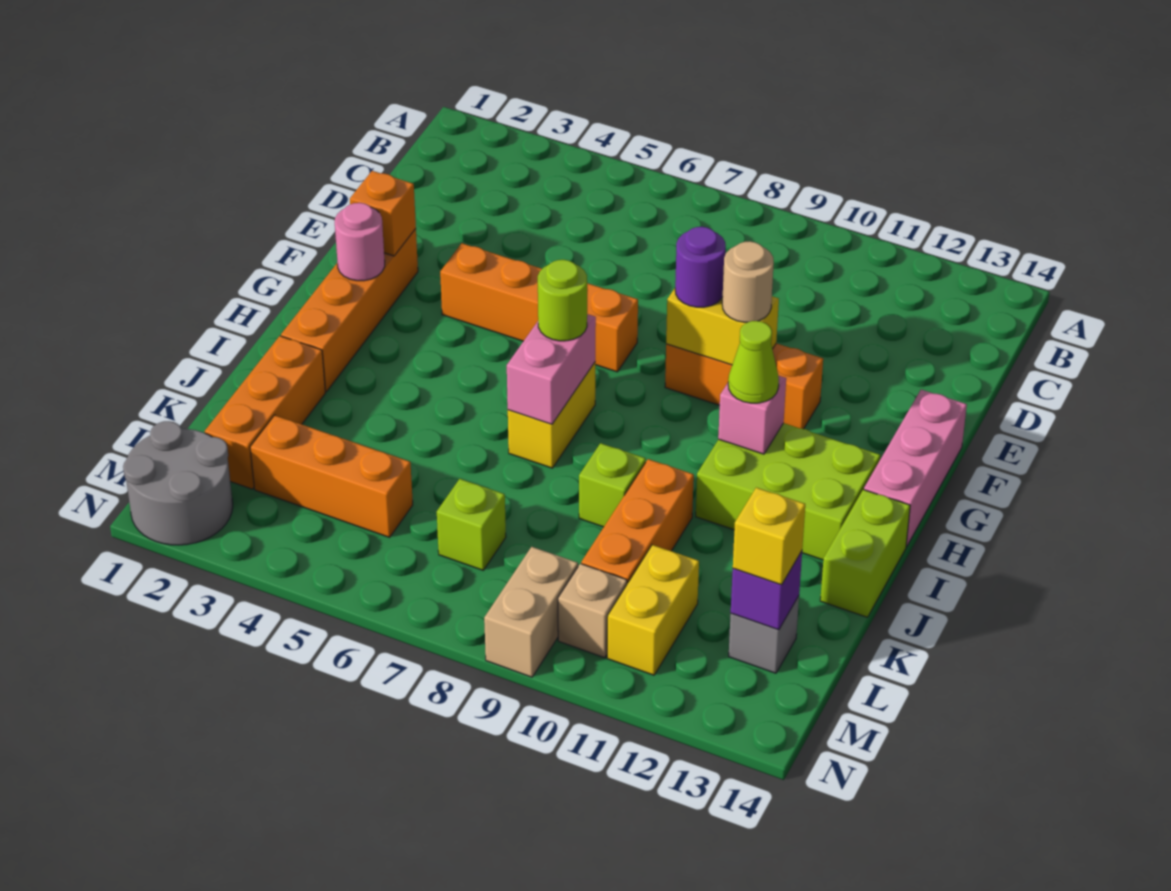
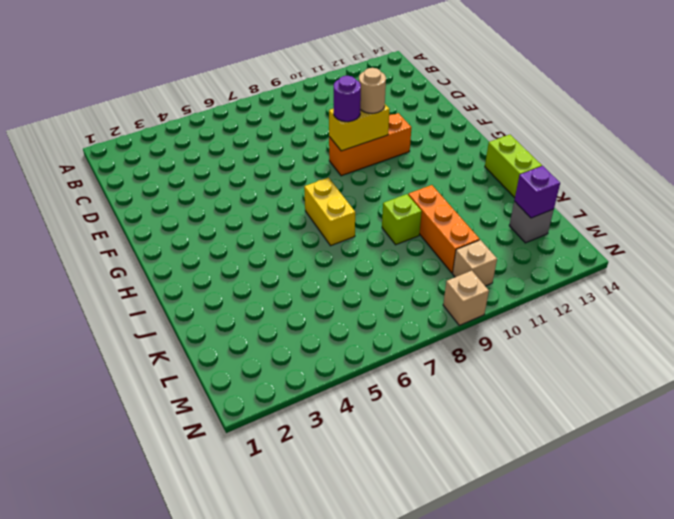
tan brick N9 level 1 -> tan brick M9:N9 level 1
none -> orange brick F2:I2 level 1
none -> orange brick F4:F7 level 1
none -> pink brick F14:H14 level 1

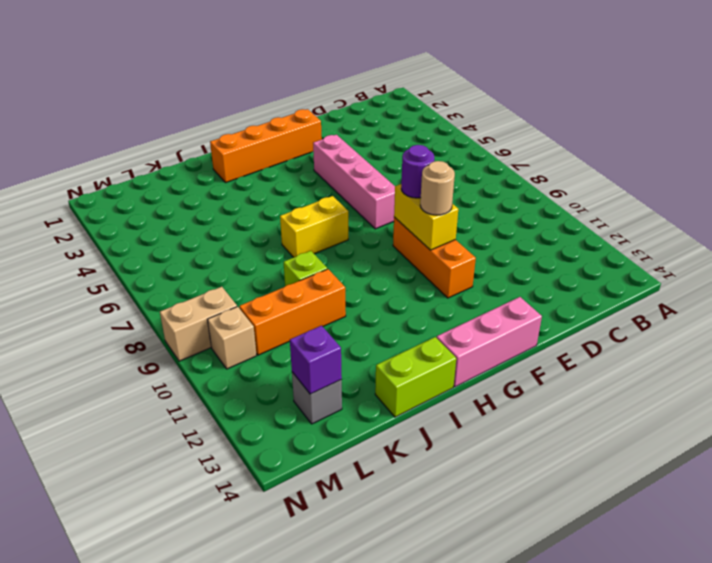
pink brick F4:F7 level 1 -> orange brick F4:F7 level 1
none -> lime brick H11:I13 level 1
none -> orange brick J2:L2 level 1
none -> orange brick L3:L5 level 1

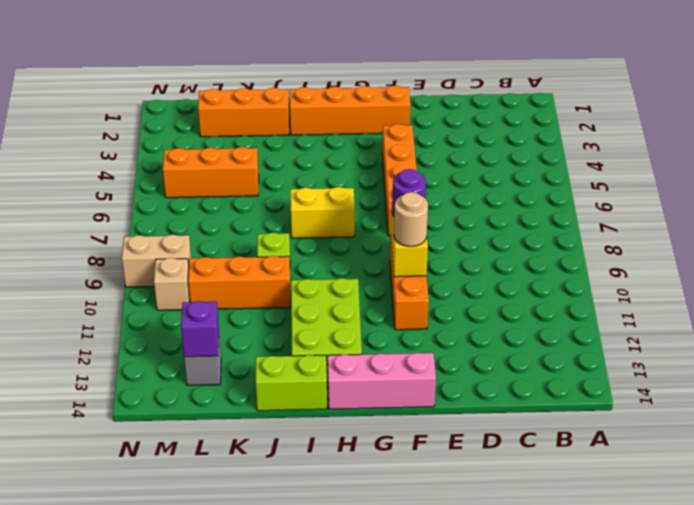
orange brick K5:M5 level 1 -> orange brick L3:L5 level 1
none -> lime brick L7 level 1
none -> yellow brick L11:M11 level 1
none -> grey round brick M1:N2 level 1

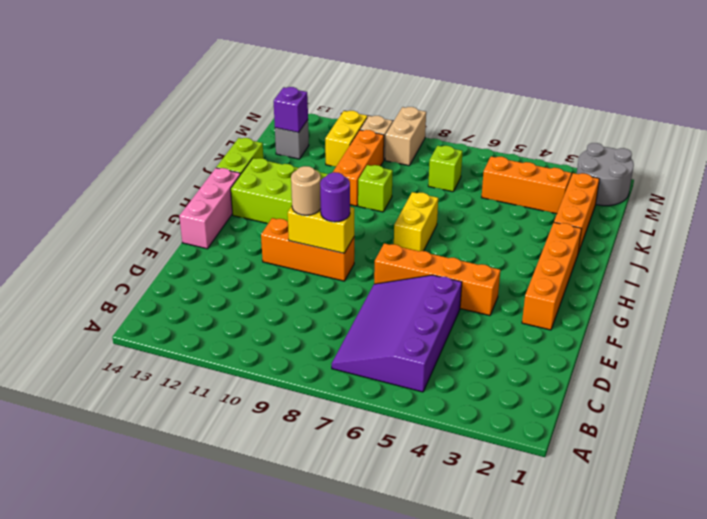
purple slope B5:E7 level 1 top 5 -> none
none -> orange brick F2 level 2
none -> pink round brick G2 level 2
none -> pink brick H7:I7 level 2

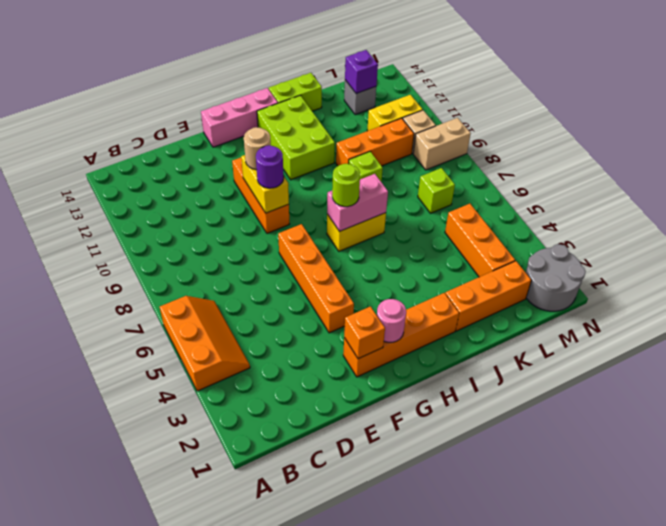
orange slope A4:B6 level 1 top A -> none
none -> pink brick H11 level 2
none -> lime cone H11 level 3
none -> yellow brick L13 level 3

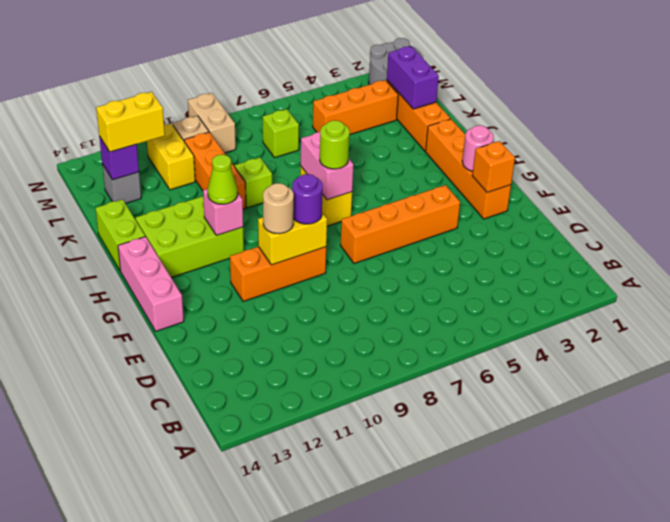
purple brick K2:L2 level 2 -> none
yellow brick L12:L13 level 3 -> yellow brick L13 level 3

